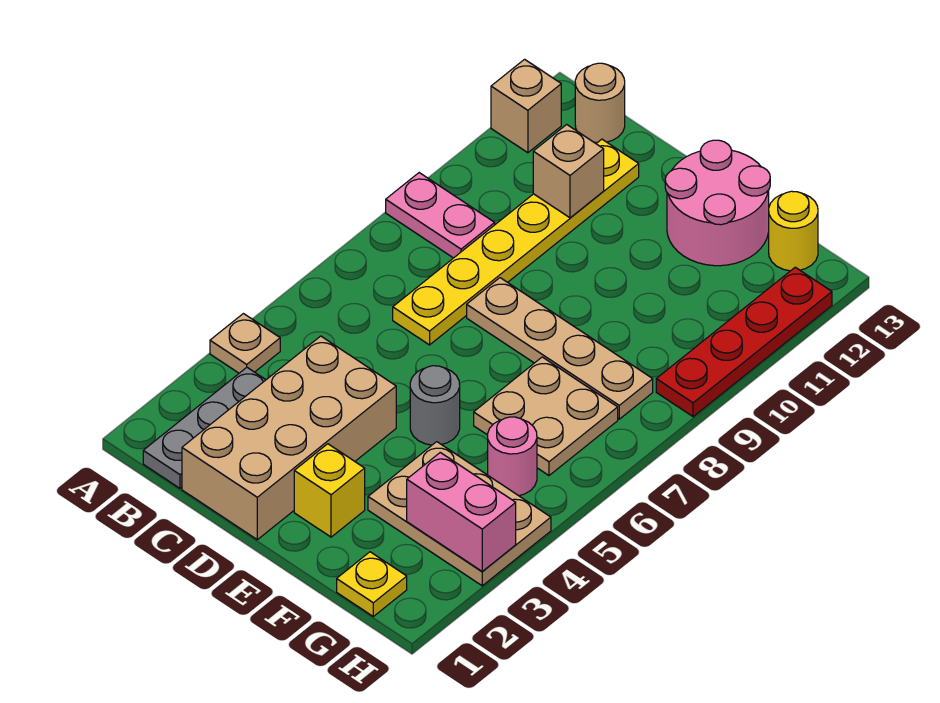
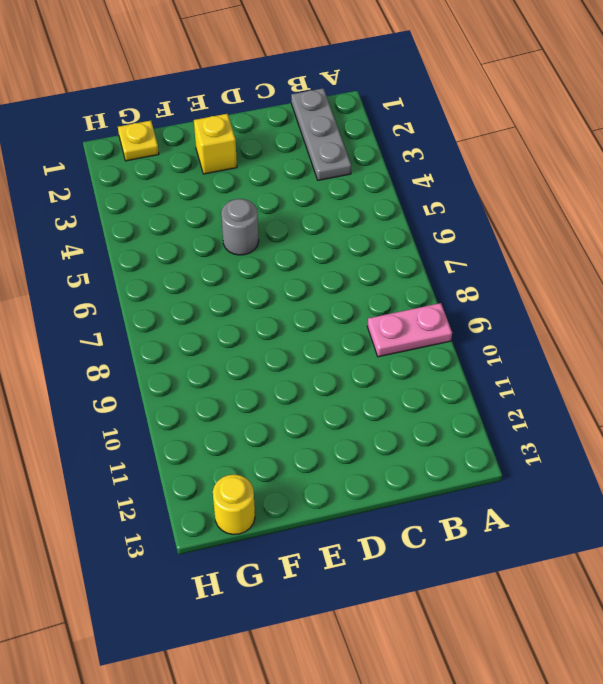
none -> tan plate A4 level 1
none -> tan brick A12 level 1
none -> tan round brick B13 level 1

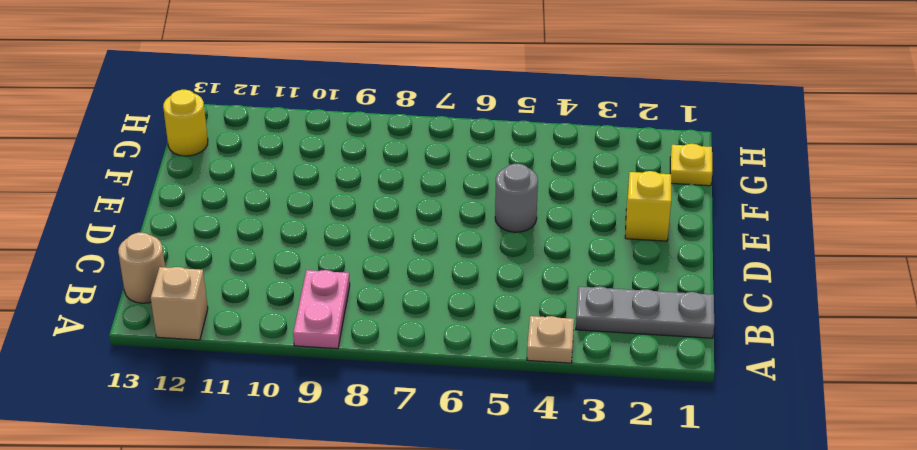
none -> tan brick C1:D4 level 1
none -> yellow plate C7:C12 level 1
none -> tan plate D8:G8 level 1

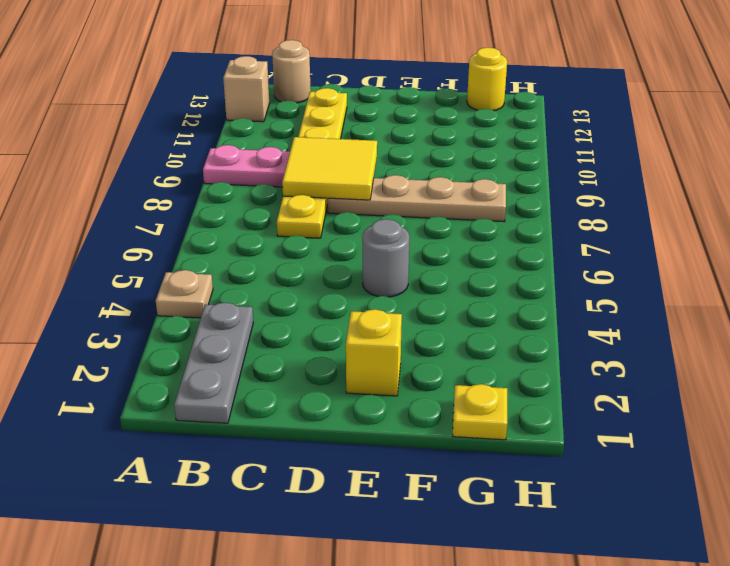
yellow tile C8:D9 level 2 -> none
none -> tan brick C1:D4 level 1
none -> pink round brick E12:F13 level 1
none -> tan plate F3:H4 level 1

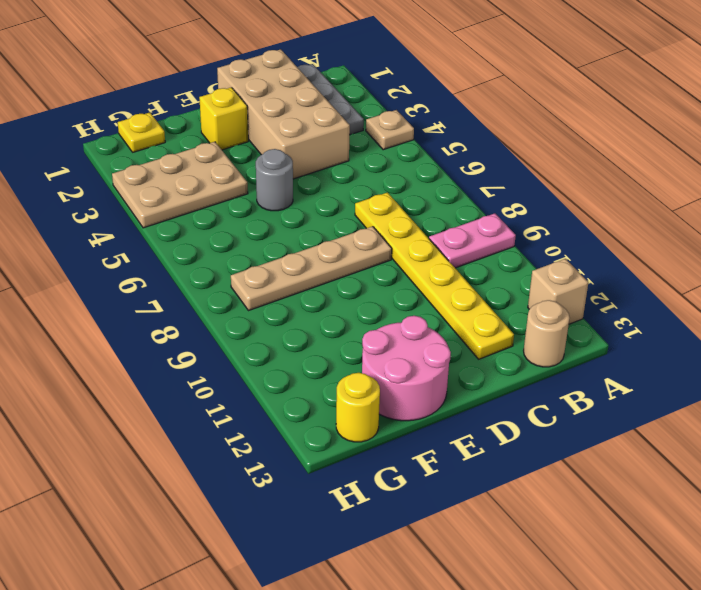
none -> tan plate F6:G7 level 1
none -> pink round brick G5 level 1
none -> red plate H9:H12 level 1

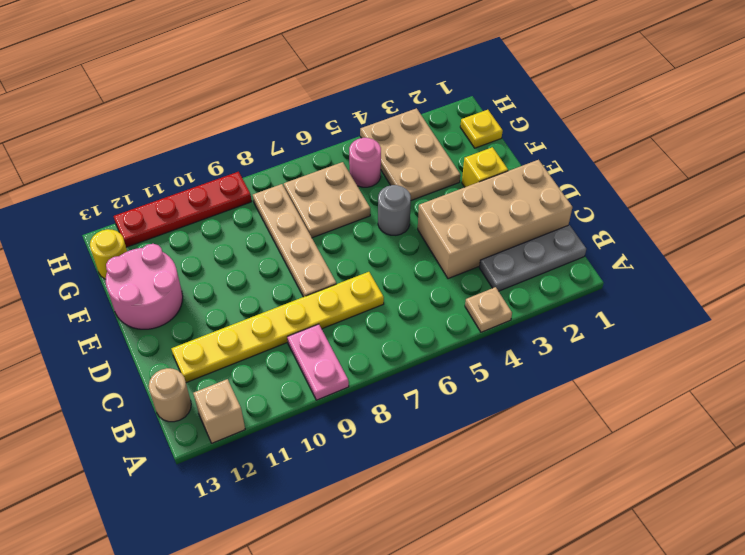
none -> tan brick C11 level 2
none -> pink brick G3:H3 level 2

